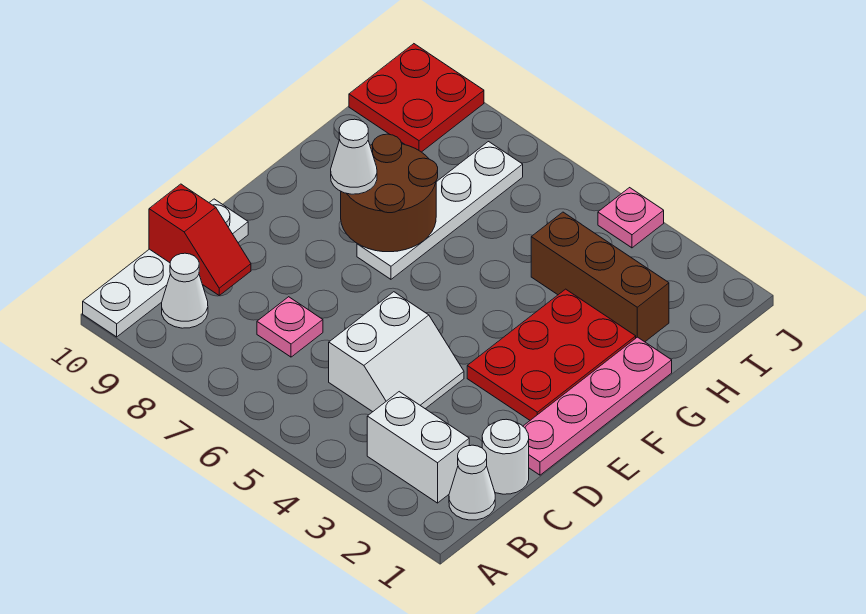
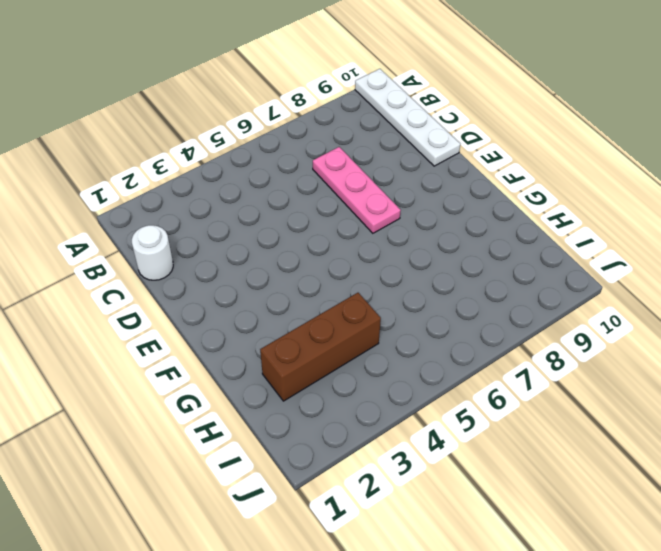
pink plate C7:E7 level 1 -> pink plate C7 level 1
none -> white cone B1 level 1
none -> white brick B2:B3 level 1
none -> white cone B9 level 1

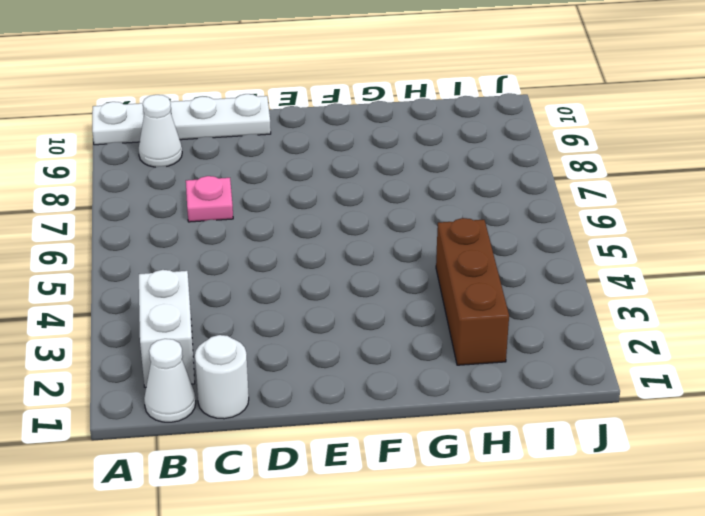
none -> white slope C4:D5 level 1 top 5
none -> pink plate D1:G1 level 1
none -> red plate E2:G3 level 1

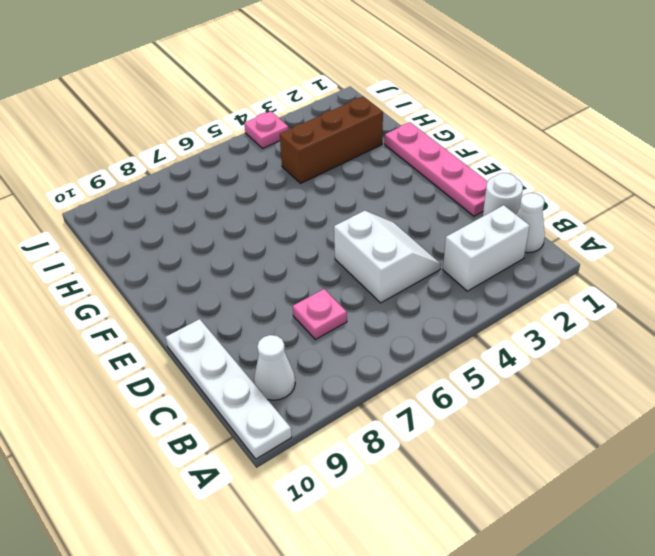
none -> red plate E2:G3 level 1
none -> white plate F7:I7 level 1
none -> red plate I9:J10 level 1

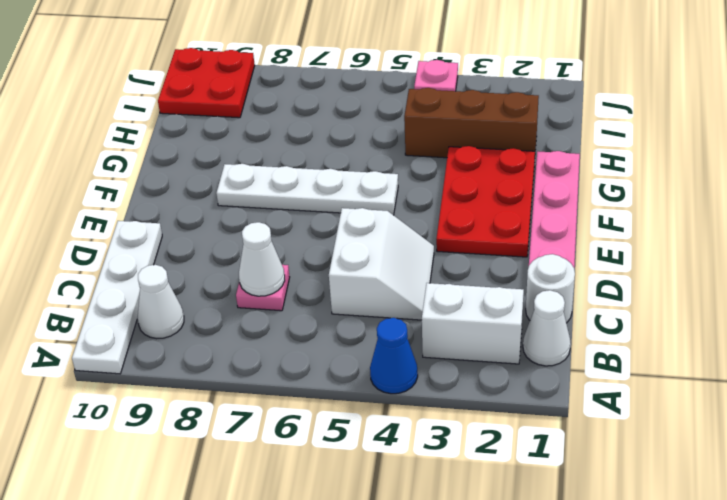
blue cone A4 level 1 -> none
white cone C7 level 2 -> white cone F8 level 3
white plate F5:F8 level 1 -> white plate F7:I7 level 1
none -> red slope C9:C10 level 2 top 10
none -> brown round brick F7:G8 level 2

